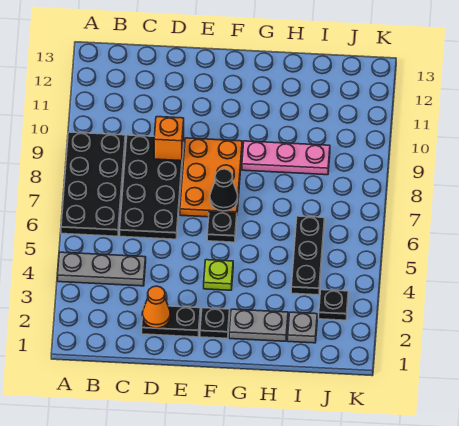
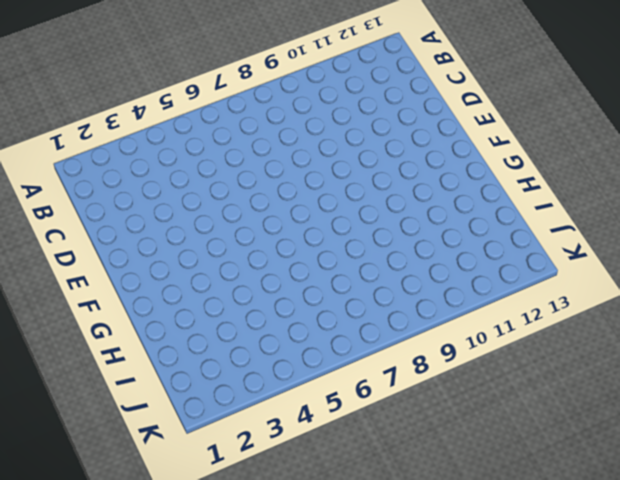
none -> grey plate A4:C4 level 1
none -> black plate A6:B9 level 1
none -> black plate C6:D9 level 1

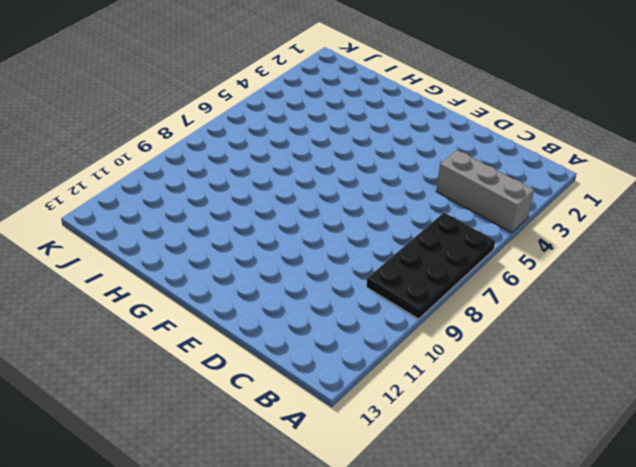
grey brick A4:C4 level 1 -> grey plate A4:C4 level 1
none -> black plate C6:D9 level 1
none -> black plate D2:E2 level 1
none -> orange plate E7:F9 level 1

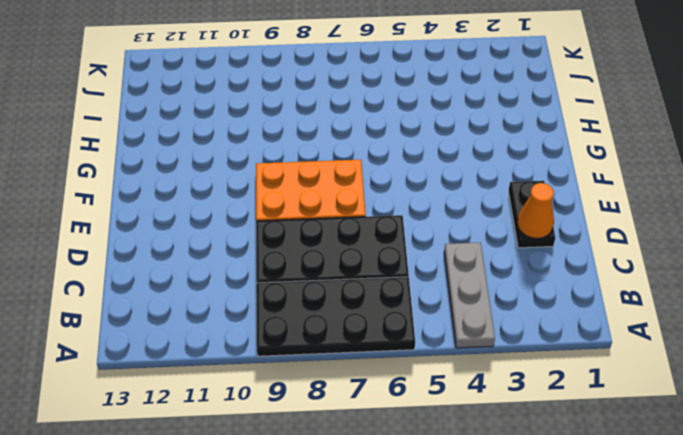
none -> black plate F2 level 1
none -> lime plate F4 level 1
none -> black plate F6 level 1

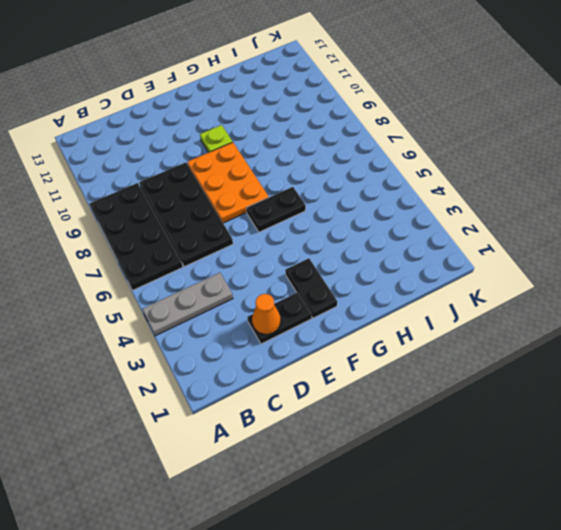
black plate F2:F3 level 1 -> black plate F2 level 1
black plate F6:G6 level 1 -> black plate F6 level 1
lime plate F10 level 1 -> lime plate F4 level 1
none -> grey plate G2:H2 level 1
none -> pink plate G9:I9 level 1
none -> grey plate I2 level 1

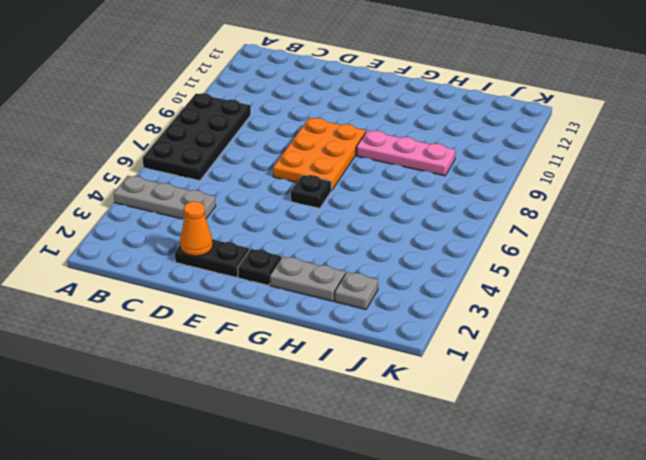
none -> black plate C6:D9 level 1
none -> lime plate F4 level 1
none -> black plate I4:I6 level 1

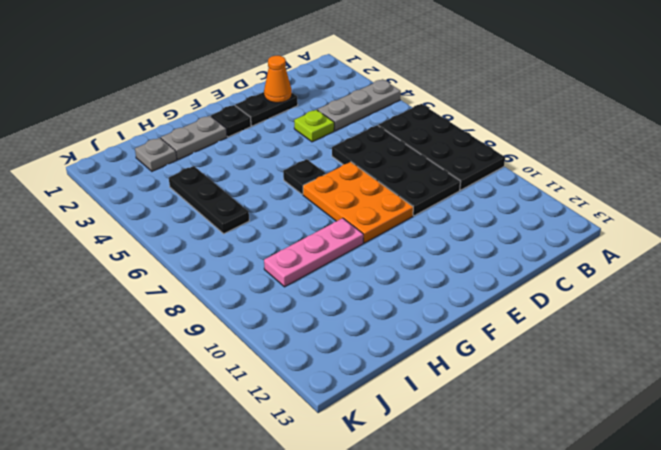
lime plate D4 level 1 -> lime plate F4 level 1
none -> black plate J3 level 1
none -> orange brick D9 level 2
none -> black cone F7 level 2

